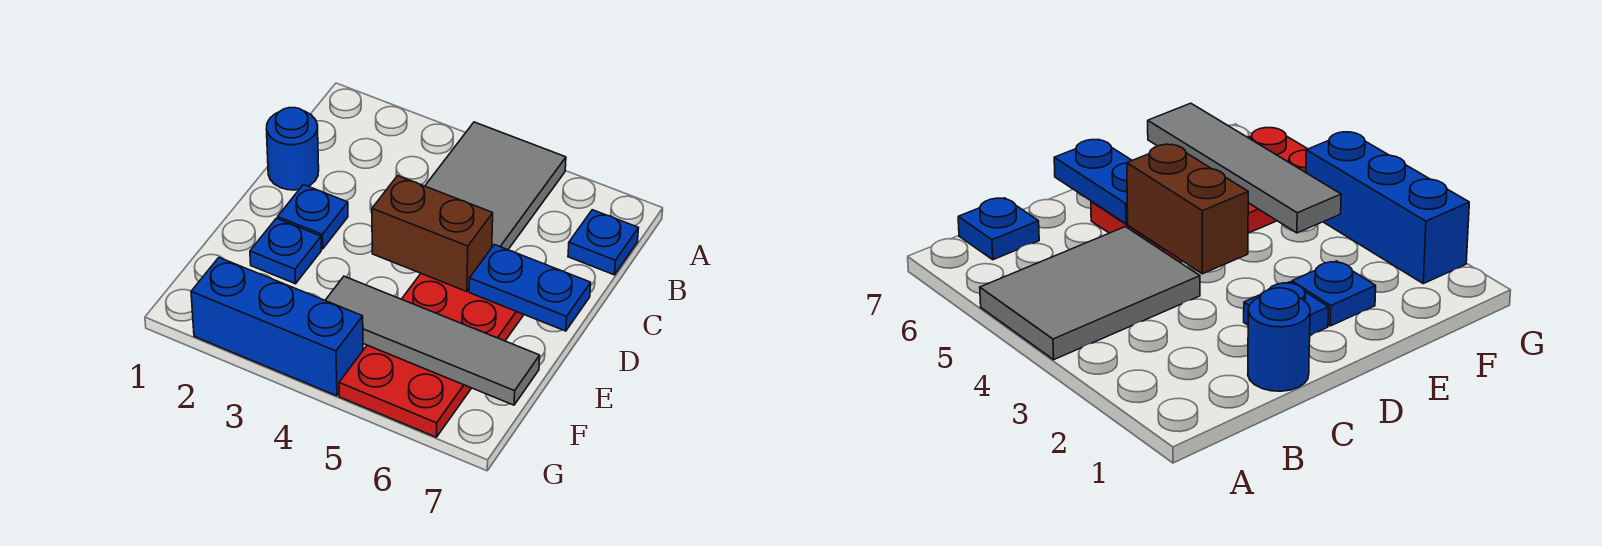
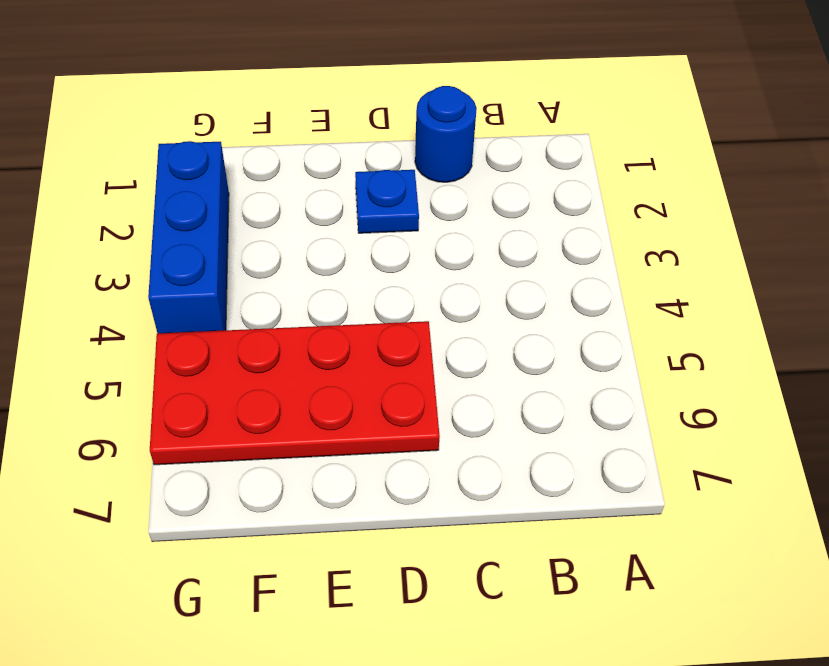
none -> grey tile A4:C5 level 1
none -> blue plate B7 level 1

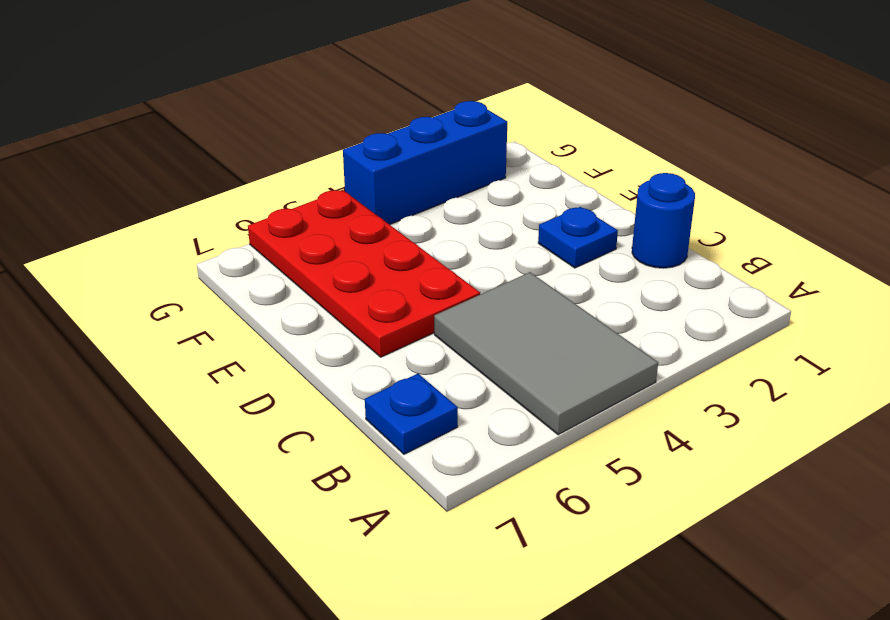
none -> blue plate E2 level 1
none -> brown brick D4:D5 level 2

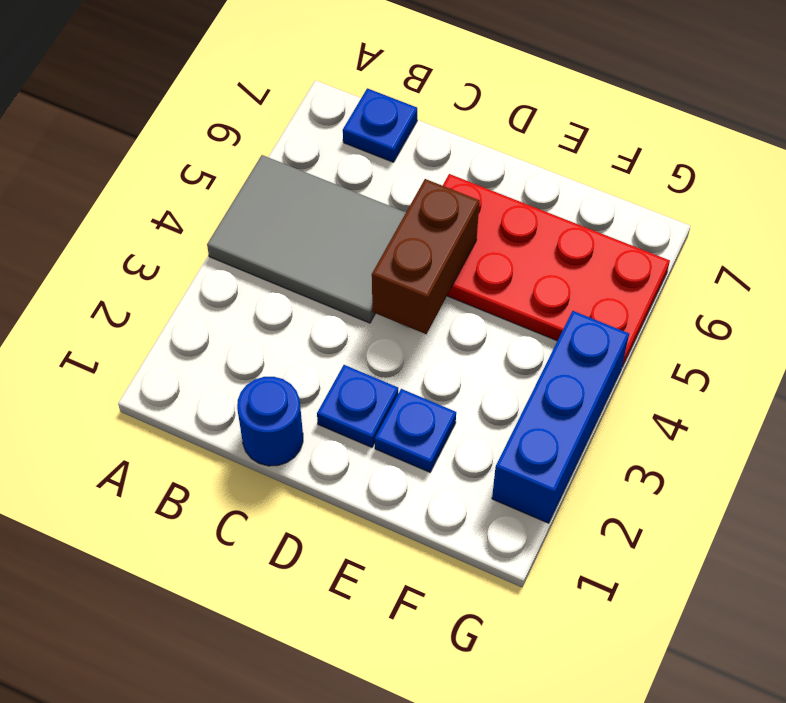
none -> blue plate D6:D7 level 2
none -> grey tile F4:F7 level 2

